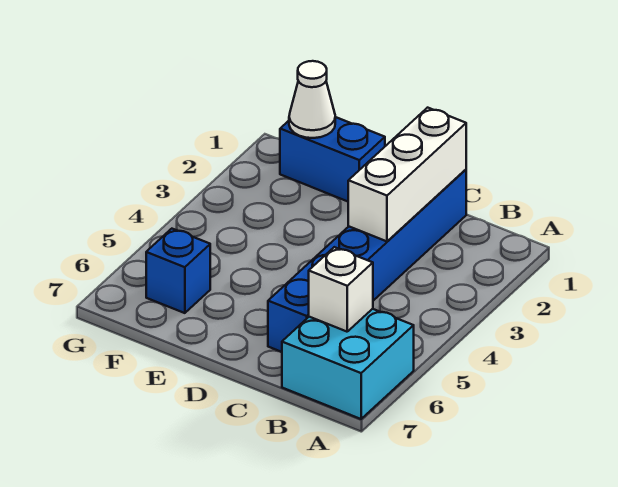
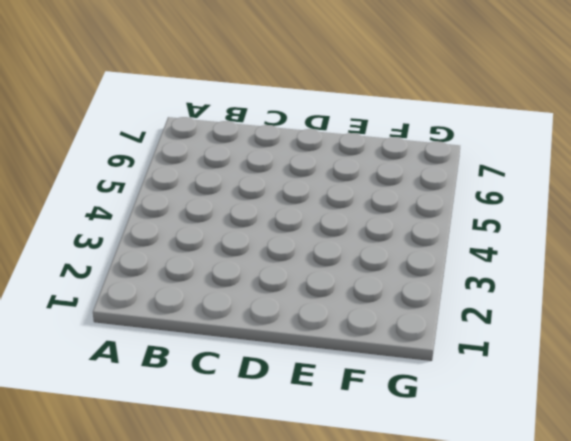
none -> cyan brick A6:B7 level 1
none -> blue brick C1:C6 level 1

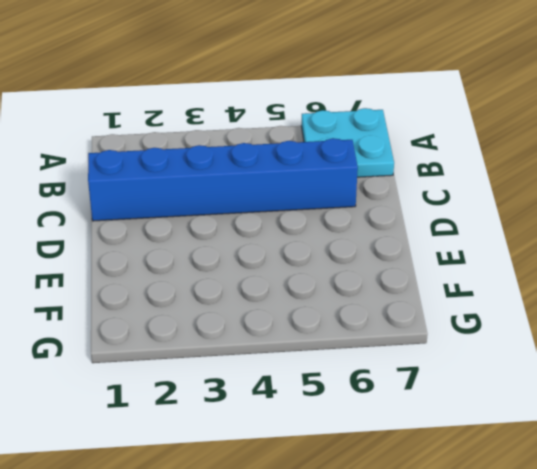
cyan plate A6:B7 level 1 -> cyan brick A6:B7 level 1
none -> blue brick E1:F1 level 1
none -> blue brick F6 level 1

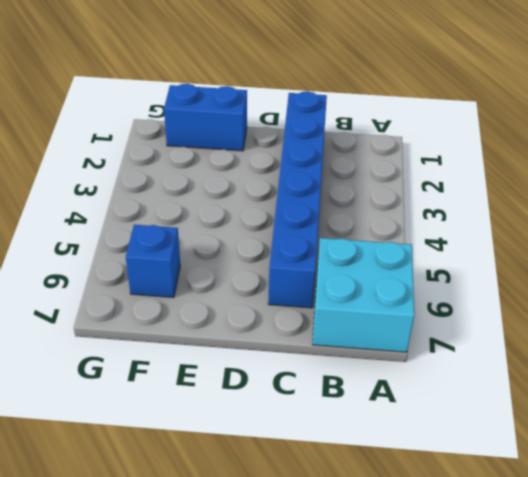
none -> white brick B6 level 2
none -> white brick C1:C3 level 2

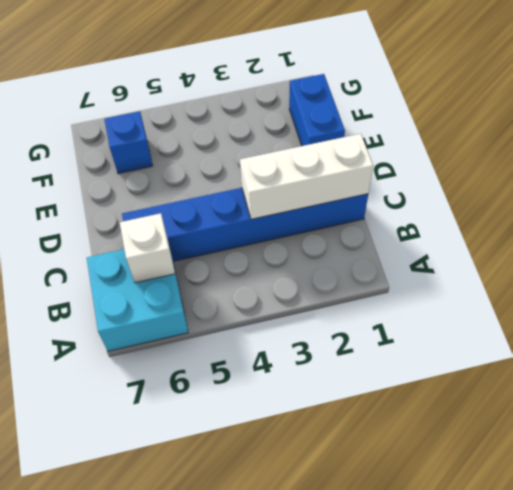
none -> white cone F1 level 2

